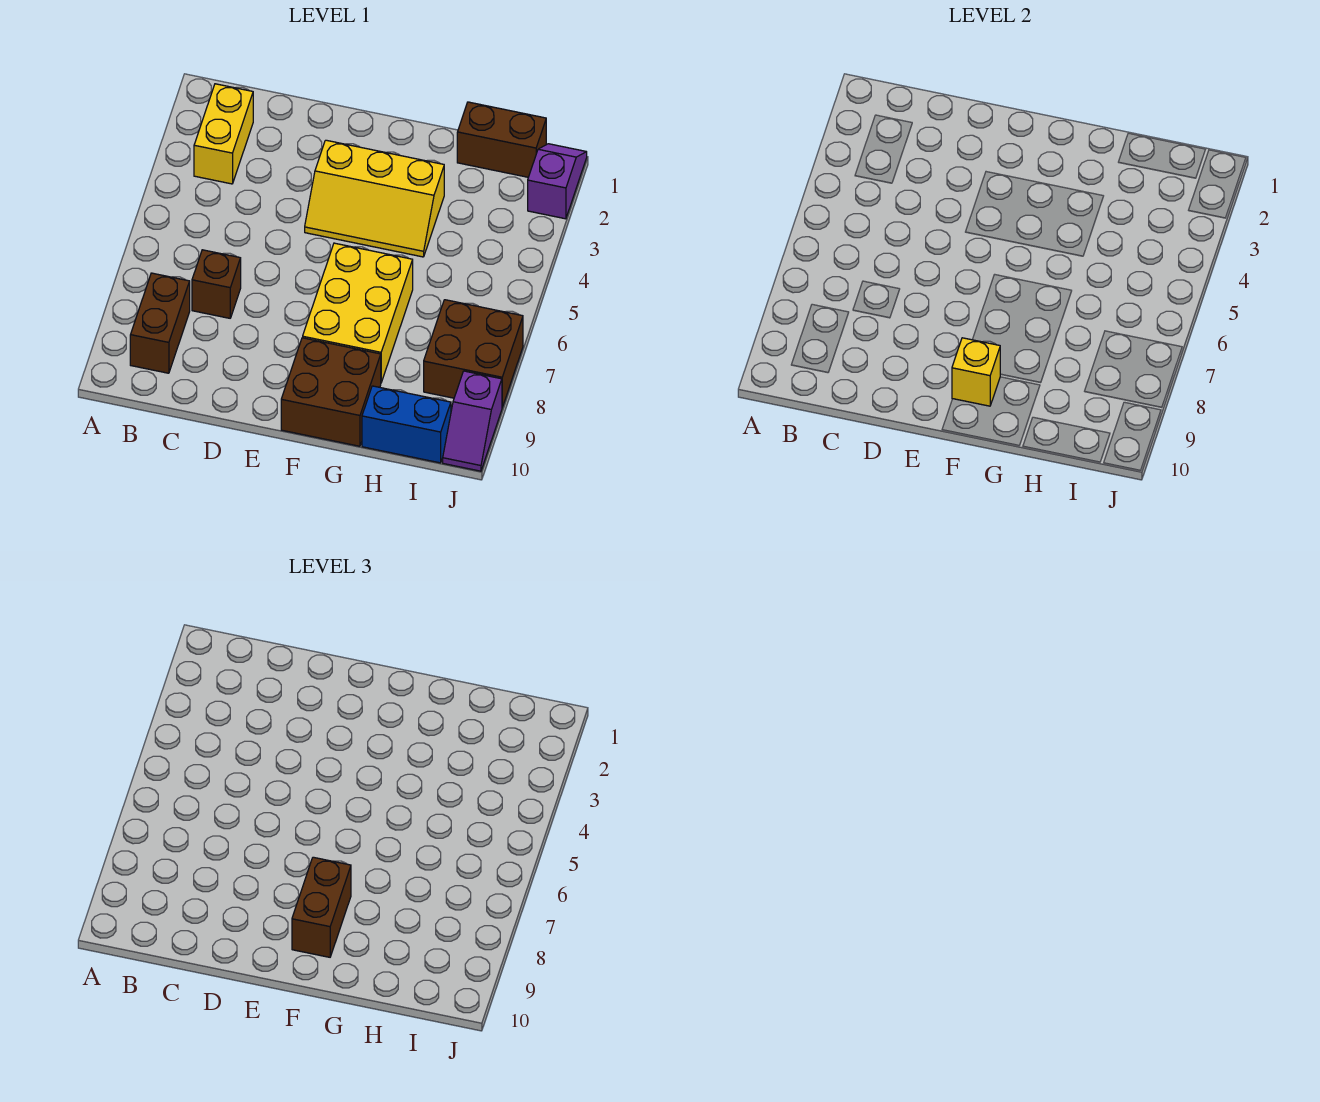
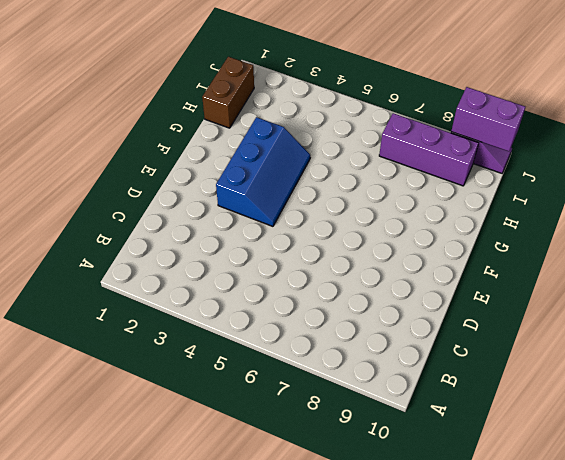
blue slope E3:G4 level 1 top 3 -> yellow slope E3:G4 level 1 top 3
purple brick I7:I9 level 1 -> brown brick I7:J8 level 1
purple brick J9:J10 level 2 -> none
none -> yellow brick B2:B3 level 1
none -> brown brick B8:B9 level 1
none -> brown brick C7 level 1

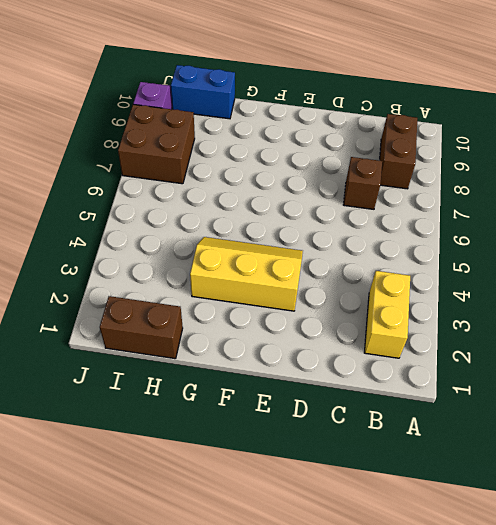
none -> yellow brick F6:G8 level 1
none -> brown brick F9:G10 level 1
none -> purple slope J1:J2 level 1 top 2

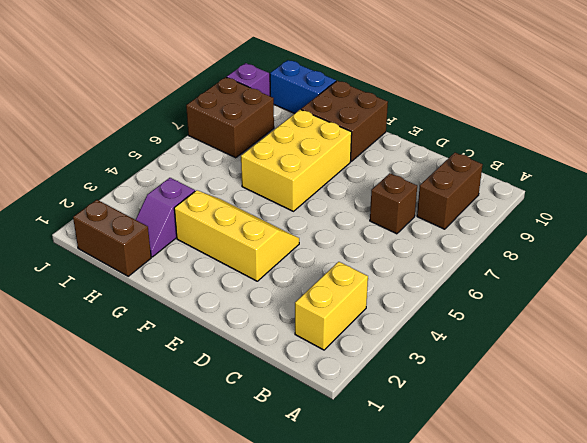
purple slope H2:H3 level 1 top 3 -> purple slope J1:J2 level 1 top 2
none -> yellow brick F9 level 2
none -> brown brick F8:F9 level 3

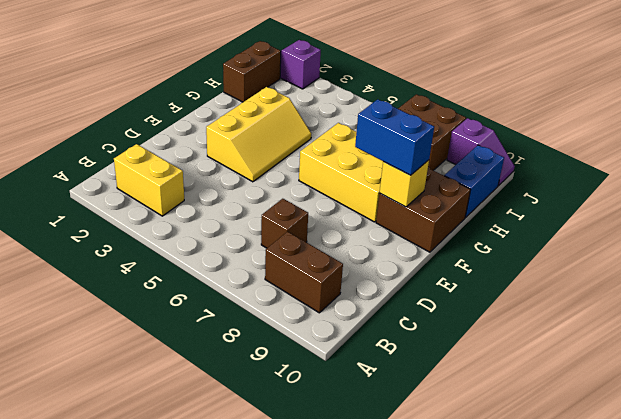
blue brick F8:F9 level 3 -> brown brick F8:F9 level 3

